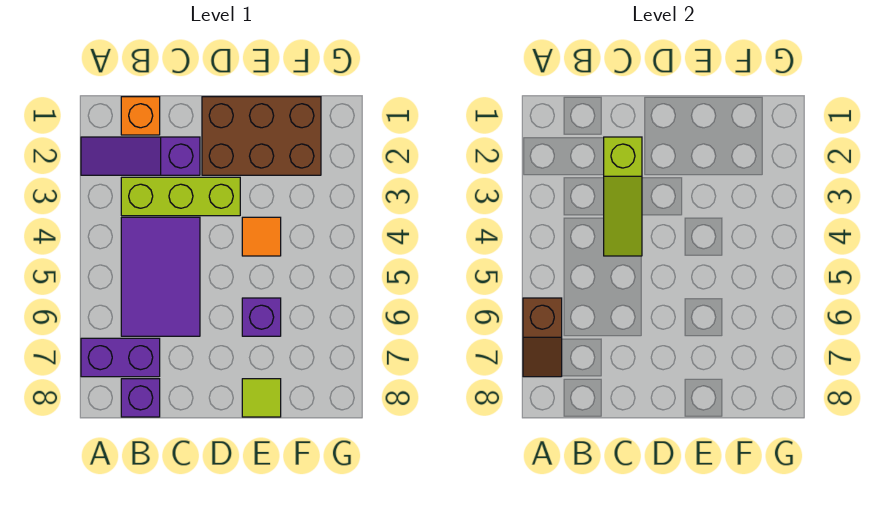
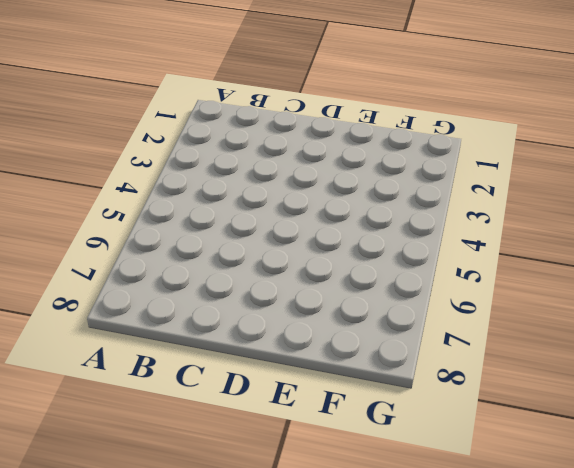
none -> purple slope A2:C2 level 1 top C
none -> purple brick A7:B7 level 1
none -> orange brick B1 level 1

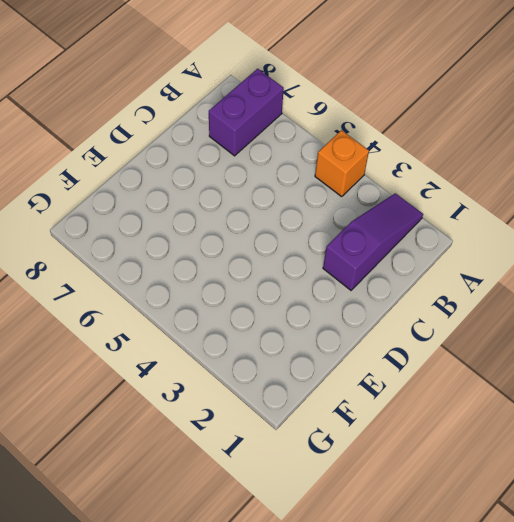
orange brick A4 level 1 -> orange brick B1 level 1
none -> lime brick B3:D3 level 1
none -> purple tile B4:C6 level 1
none -> purple brick B8 level 1

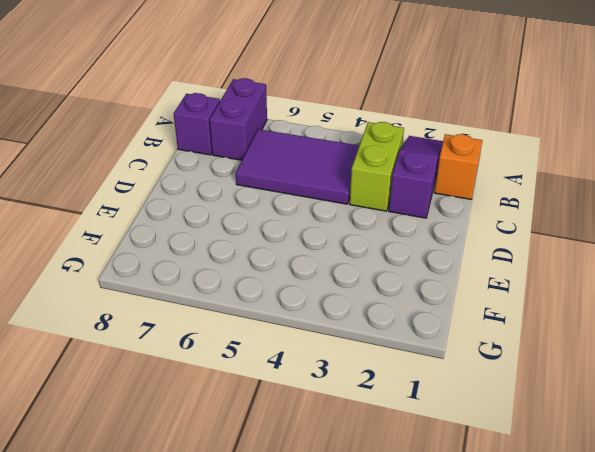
lime brick B3:C3 level 1 -> lime brick B3:D3 level 1
none -> brown brick D1:F2 level 1
none -> orange tile E4 level 1
none -> purple brick E6 level 1

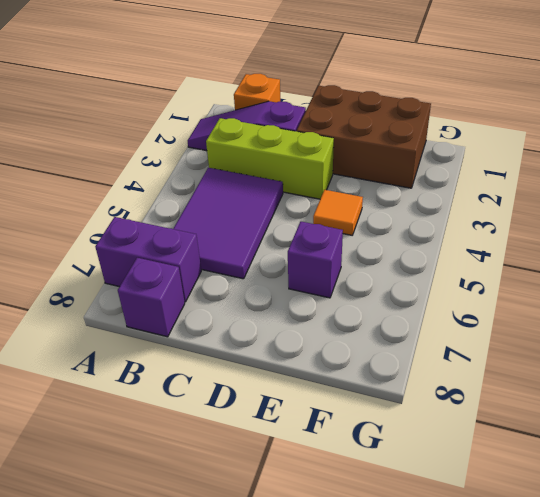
none -> lime tile E8 level 1
none -> brown slope A6:A7 level 2 top 6
none -> lime slope C2:C4 level 2 top 2

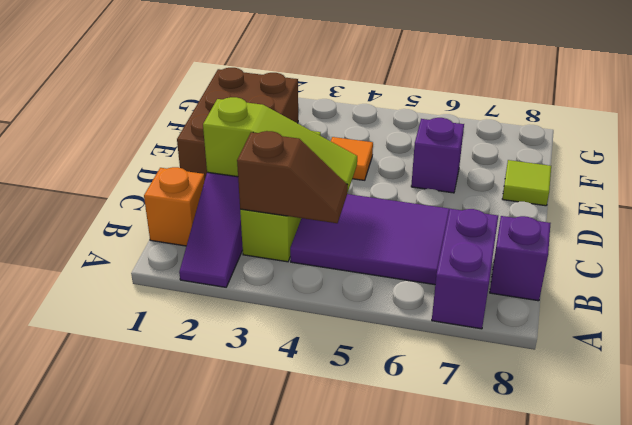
brown slope B3:B4 level 2 top 3 -> brown slope A6:A7 level 2 top 6

